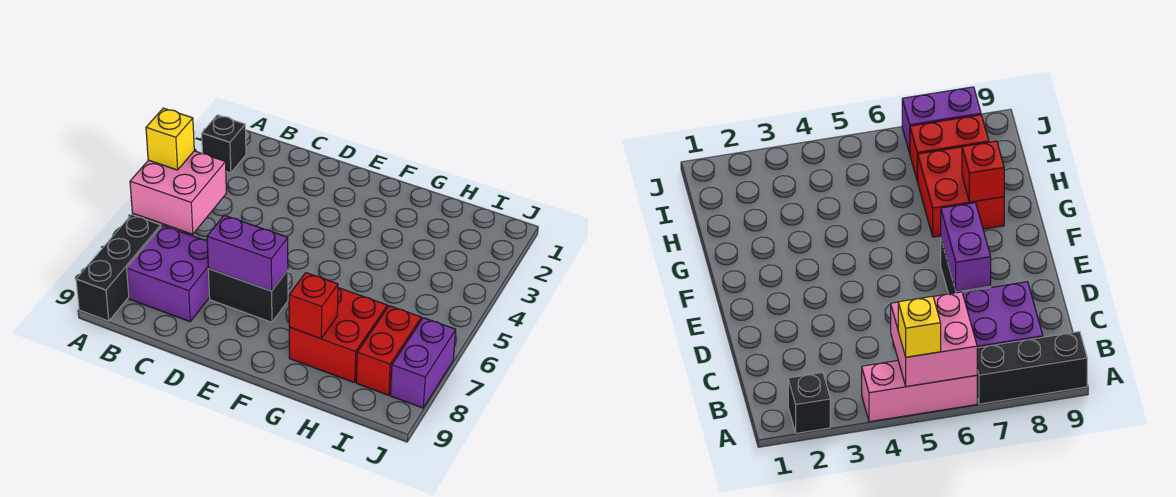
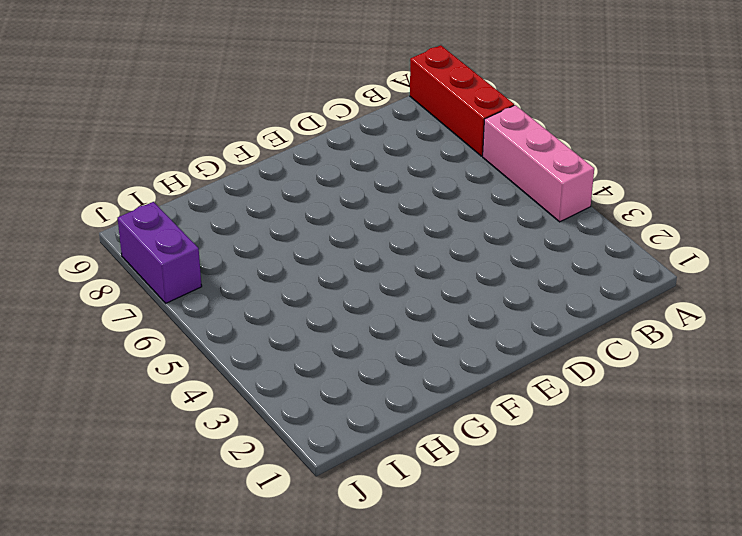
red brick A7:A9 level 1 -> black brick A7:A9 level 1
none -> black brick A2 level 1
none -> purple brick B7:C8 level 1
none -> black brick D7:E7 level 1

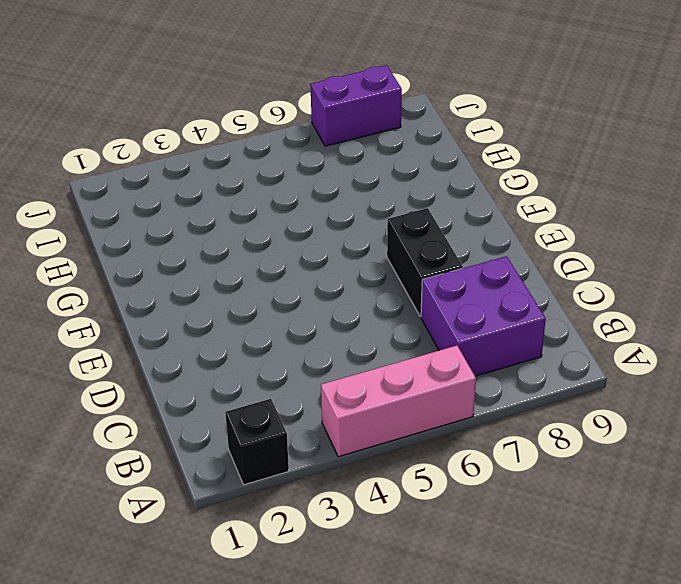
none -> black brick A7:A9 level 1
none -> red brick G7:H8 level 1
none -> red brick I7:I8 level 1

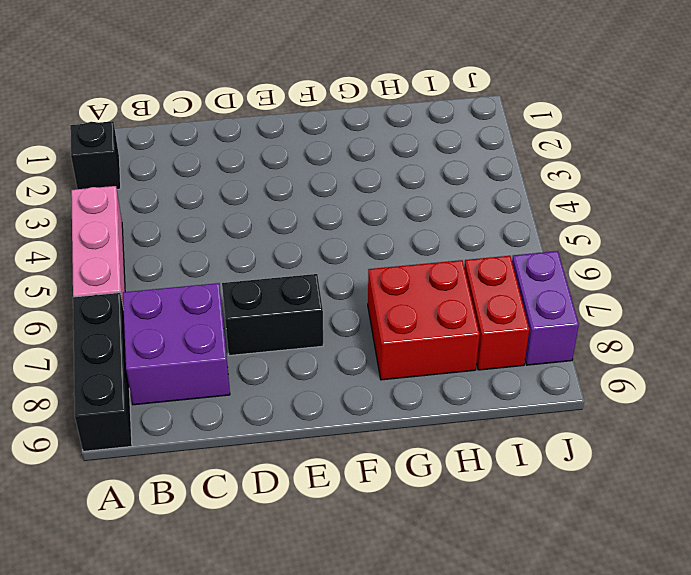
none -> pink brick A5:B6 level 2
none -> purple brick D7:E7 level 2
none -> red brick G8 level 2

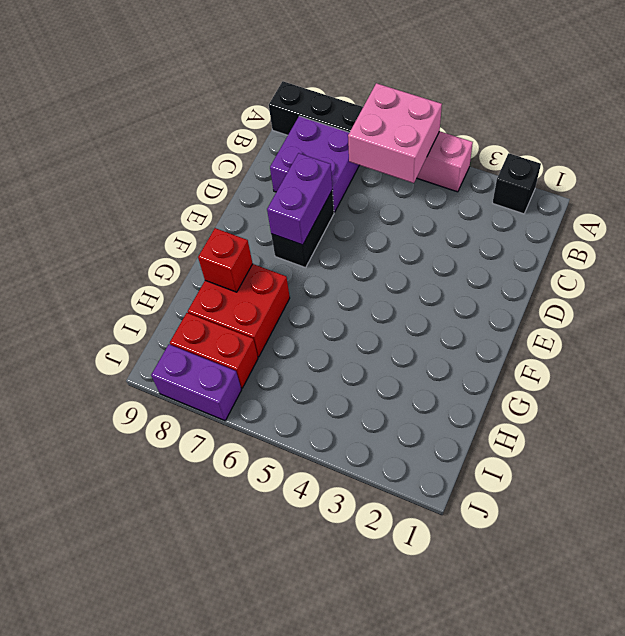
none -> yellow brick A5 level 3

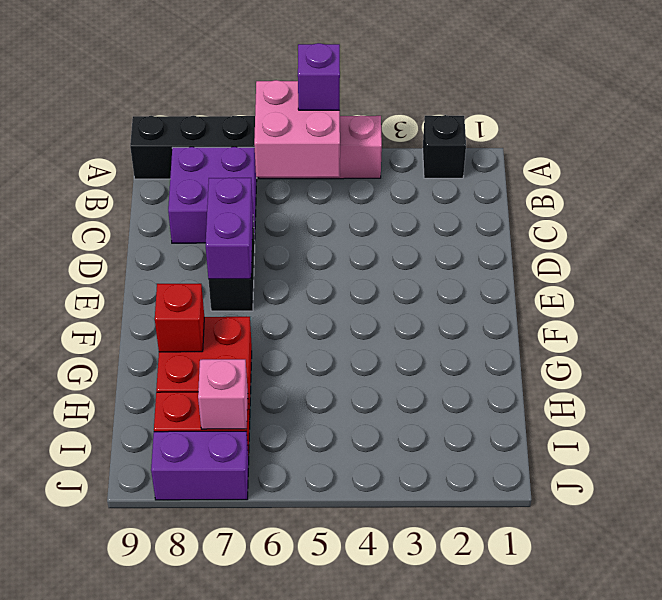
purple brick A5 level 3 -> yellow brick A5 level 3
pink brick I7 level 2 -> none

